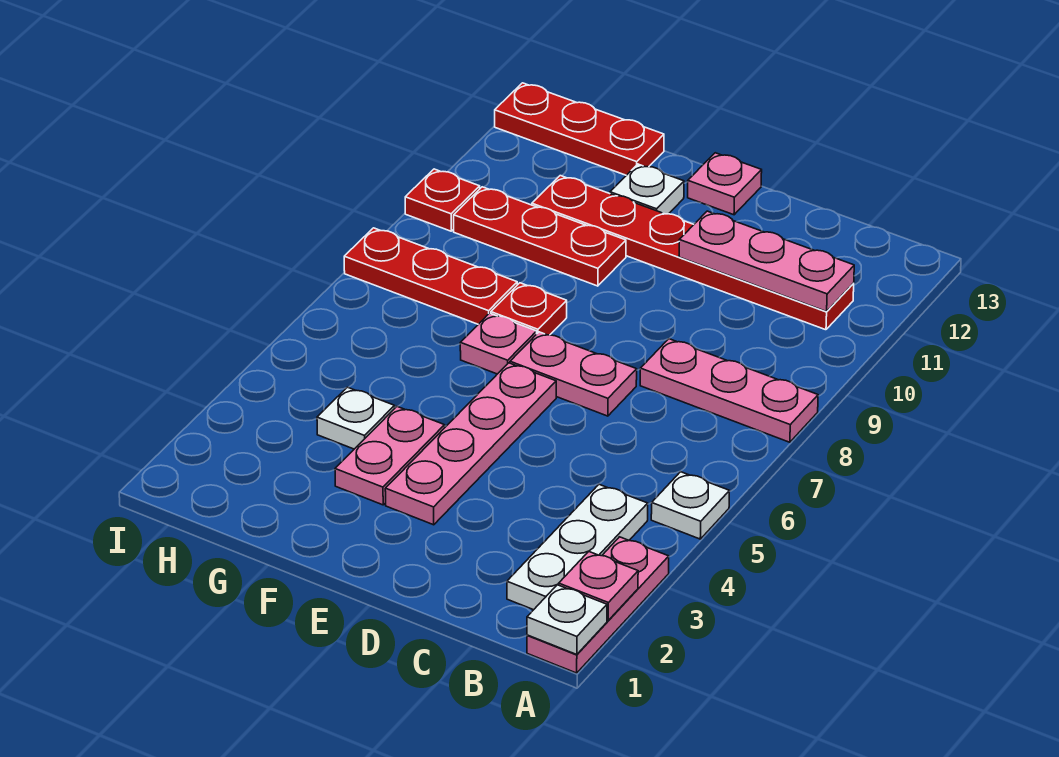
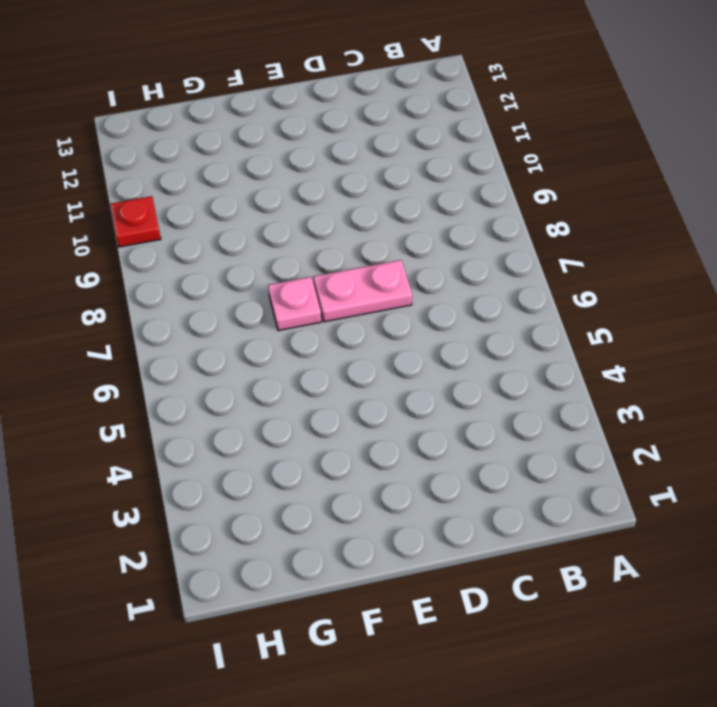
none -> pink plate A1:A3 level 1
none -> white plate A5 level 1
none -> pink plate A8:C8 level 1

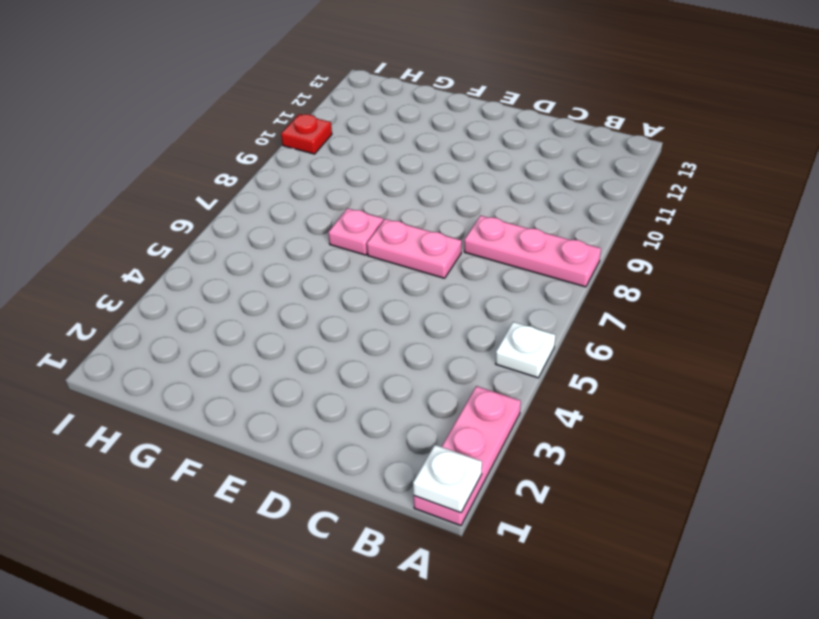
none -> white plate B2:B4 level 1
none -> red plate B11:G11 level 1
none -> pink plate E3:E6 level 1

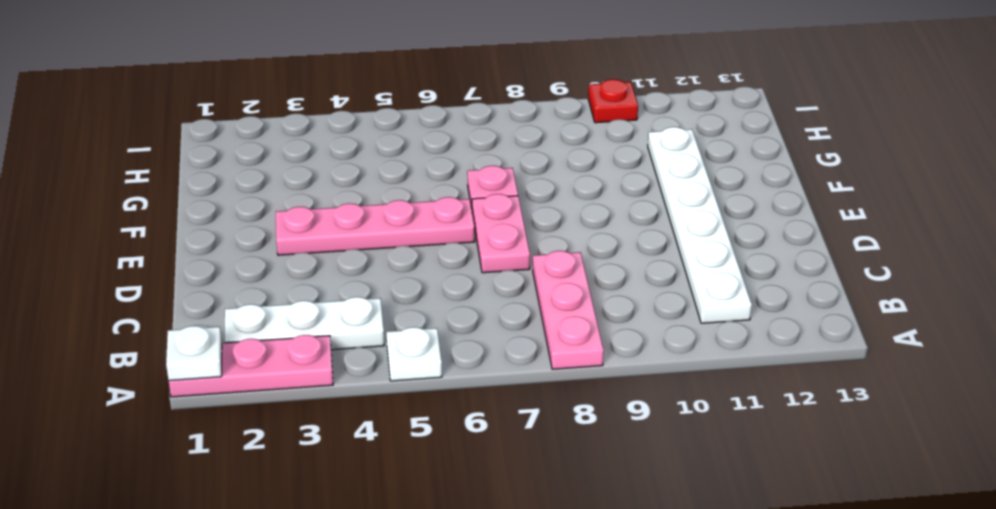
white plate B11:G11 level 1 -> red plate B11:G11 level 1
none -> pink plate E13 level 1
none -> pink plate F3:F4 level 1
none -> red plate F8 level 1

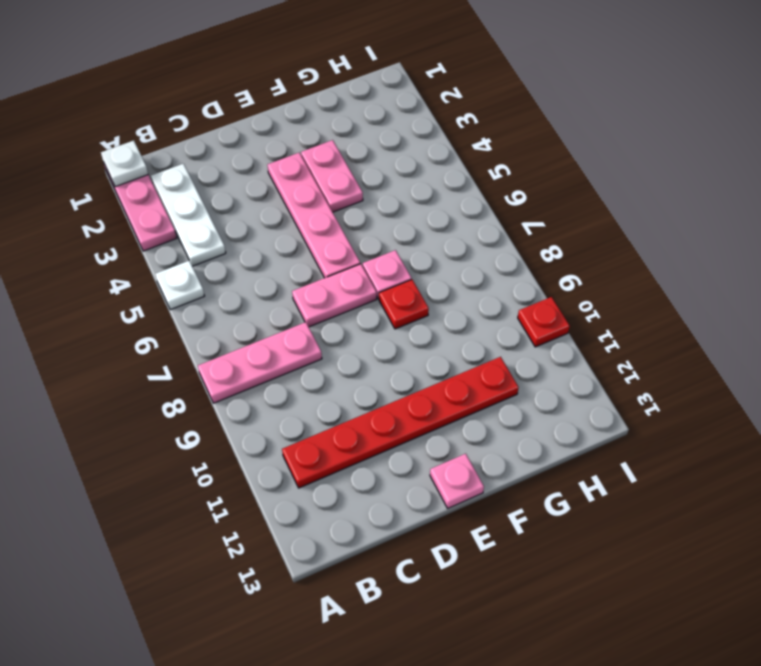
none -> red plate F10:H10 level 1
none -> white plate F12 level 1
none -> white plate G4 level 1

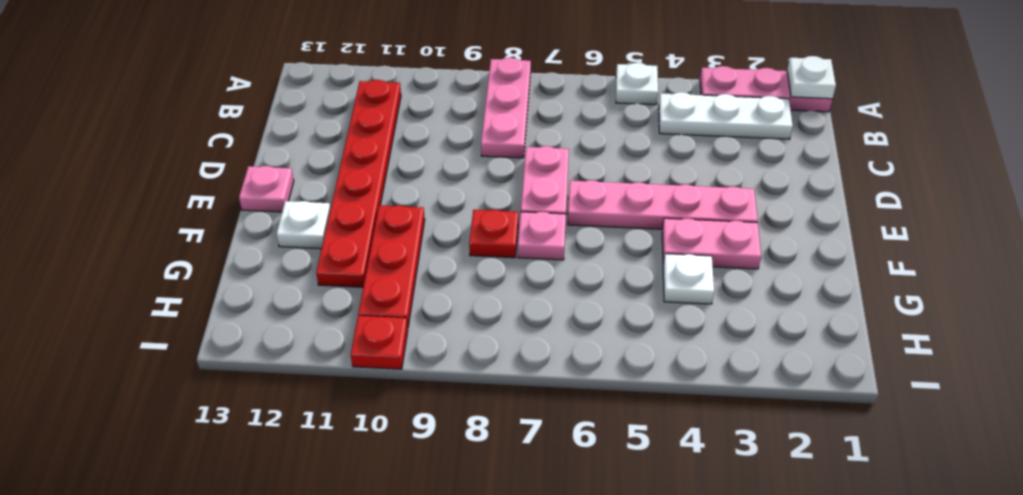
none -> red plate G8:I8 level 1
none -> red plate G13:I13 level 1
none -> pink plate A2 level 2

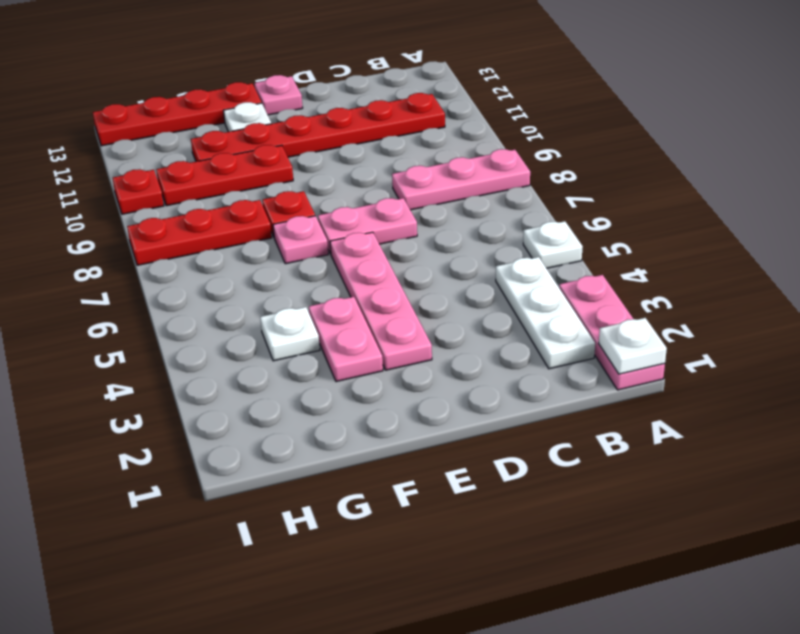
red plate F13:I13 level 1 -> red plate G13:I13 level 1
none -> pink plate A2 level 2
none -> pink plate B11:D11 level 2

